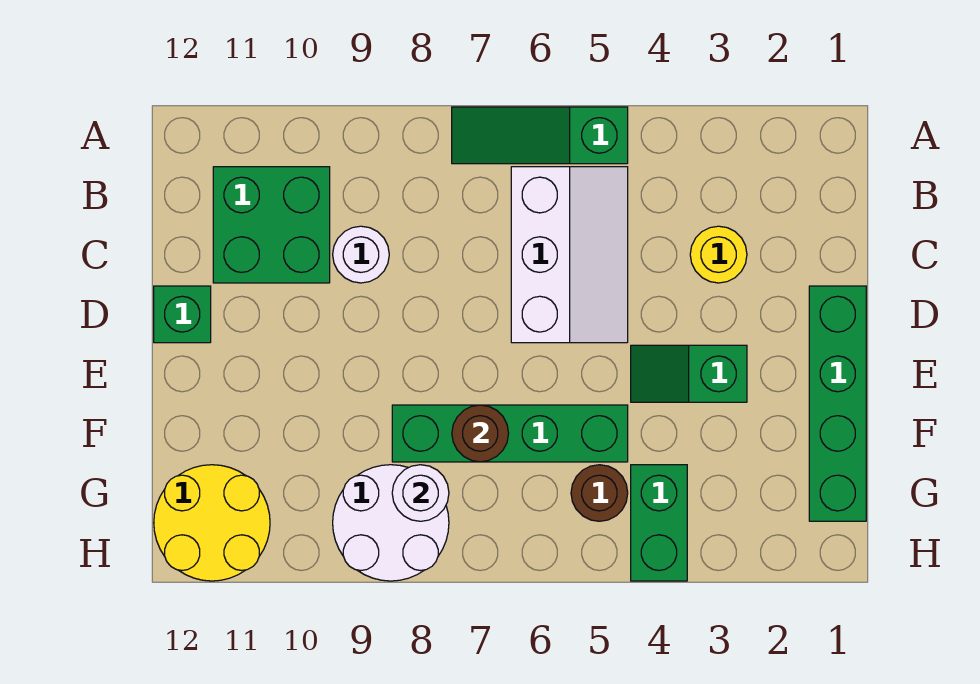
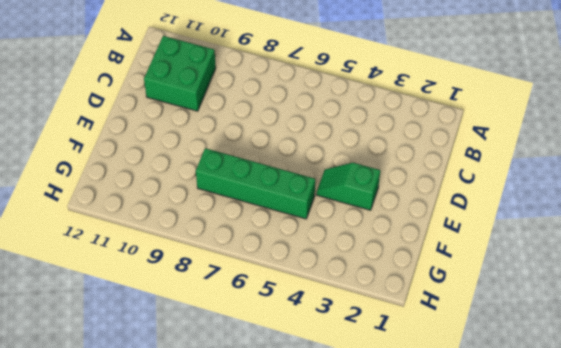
none -> green slope A5:A7 level 1 top 5
none -> white slope B5:D6 level 1 top 6
none -> yellow round brick C3 level 1

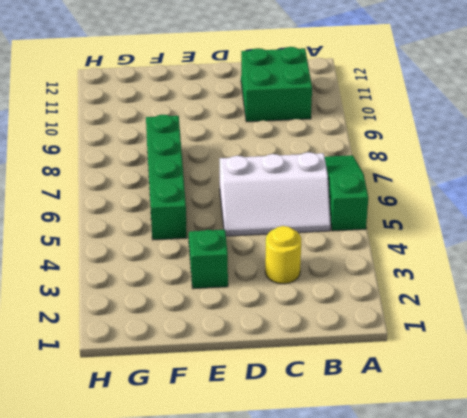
none -> white round brick C9 level 1
none -> green brick D1:G1 level 1
none -> green brick D12 level 1

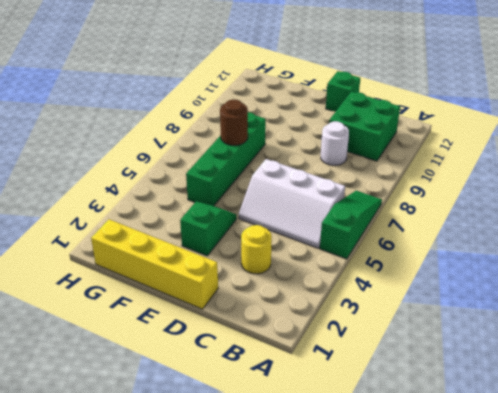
yellow brick D1:G1 level 1 -> green brick D1:G1 level 1
none -> green brick G4:H4 level 1
none -> brown round brick G5 level 1
none -> white round brick G8:H9 level 1

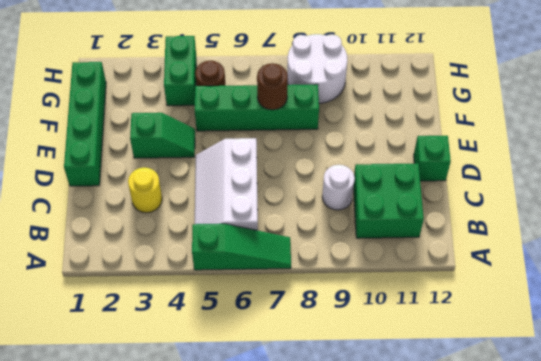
none -> yellow round brick G11:H12 level 1
none -> white round brick G8 level 2

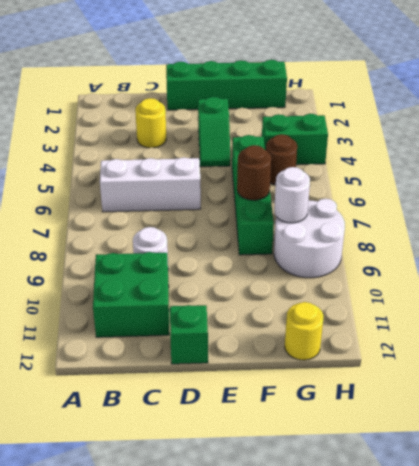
yellow round brick G12 level 1 -> yellow round brick G11:H12 level 1
none -> green slope A5:A7 level 1 top 5

